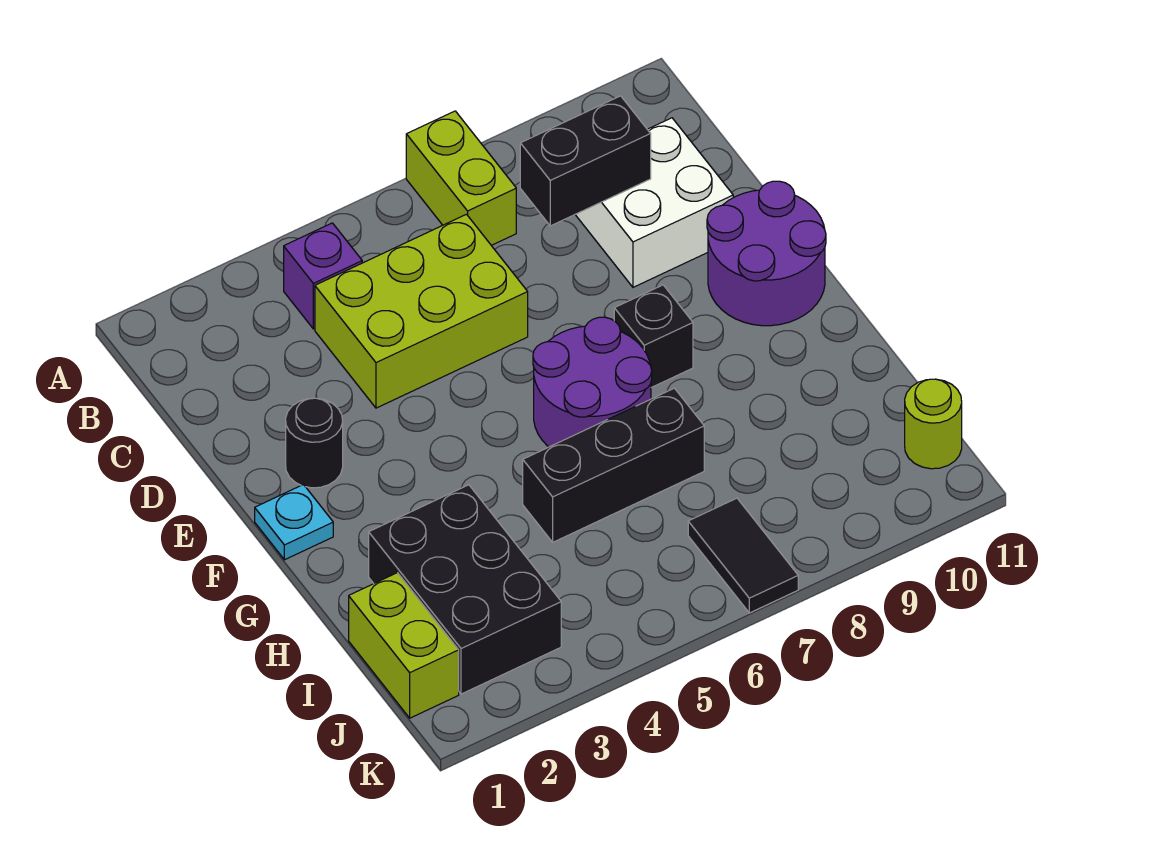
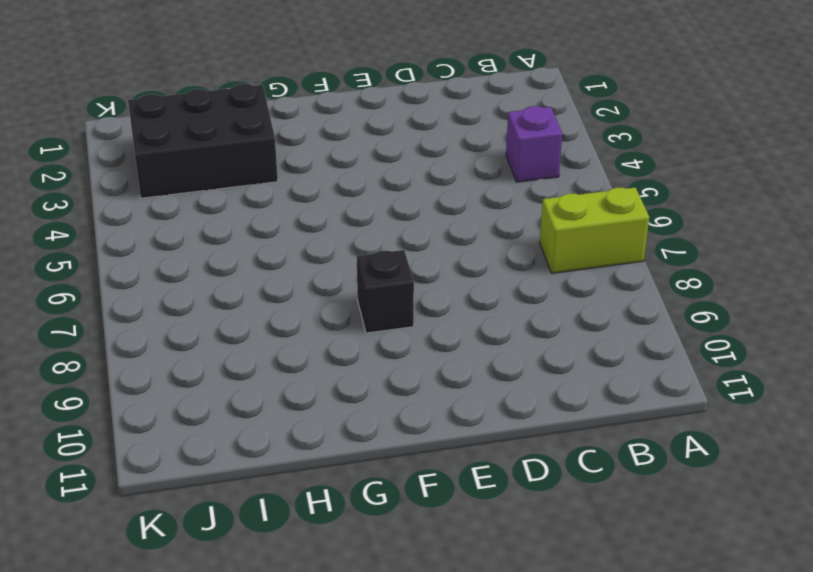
none -> lime brick C4:D6 level 1
none -> white brick C9:D10 level 1
none -> black round brick E2 level 1

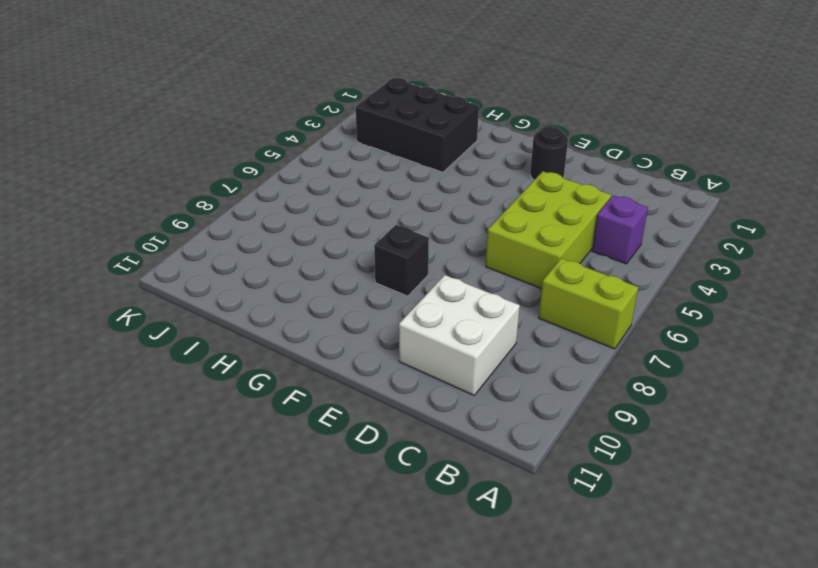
none -> purple round brick E10:F11 level 1
none -> cyan plate F1 level 1
none -> purple round brick F6:G7 level 1

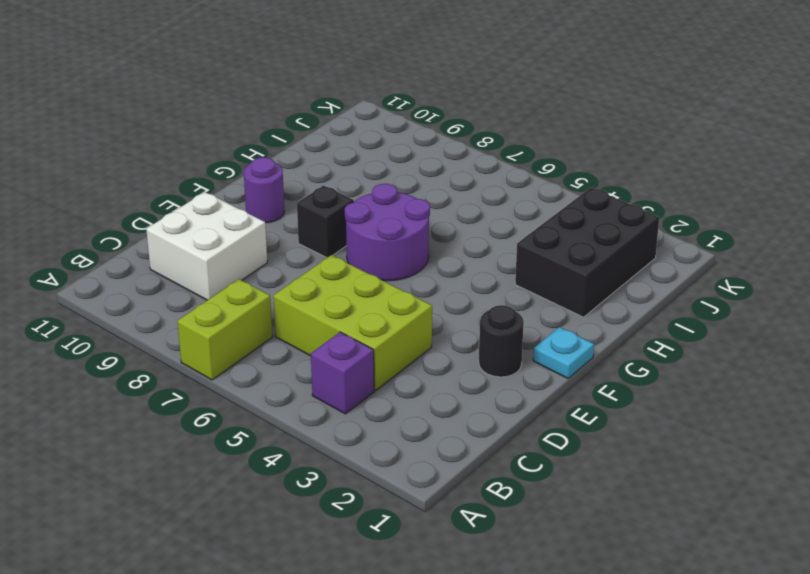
purple round brick F10 level 1 -> purple round brick E10:F11 level 1
none -> black brick H5:H7 level 1
none -> lime brick I1:J1 level 1
none -> black tile J7:K7 level 1

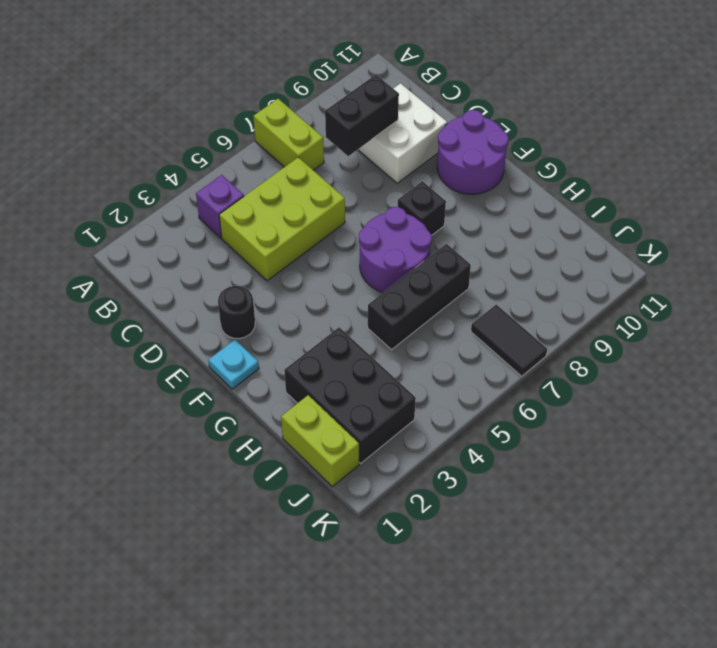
none -> lime round brick J11 level 1

